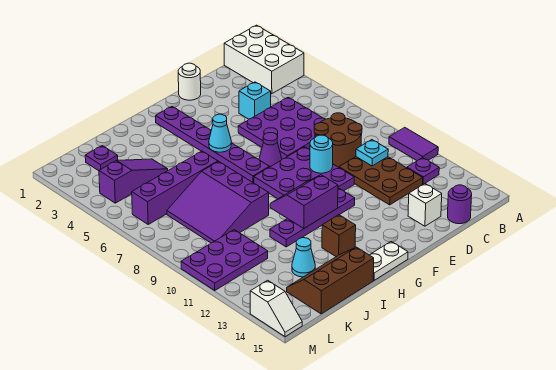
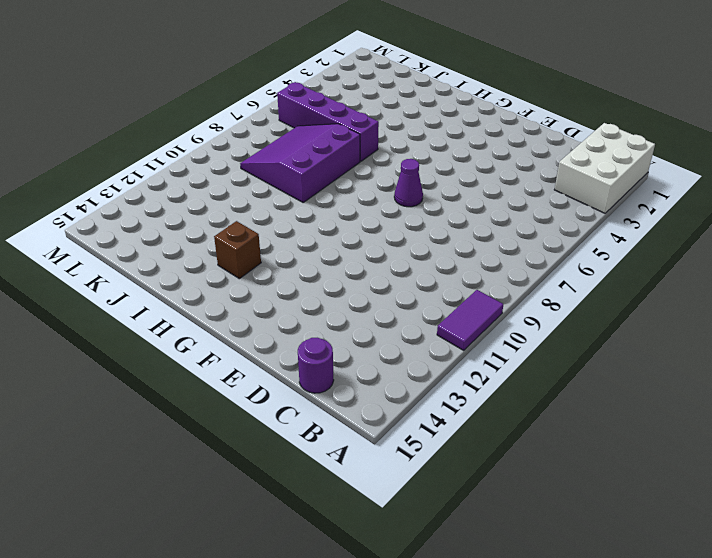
none -> purple plate B12 level 1
none -> purple plate C5:E7 level 1
none -> brown round brick C8:D9 level 1

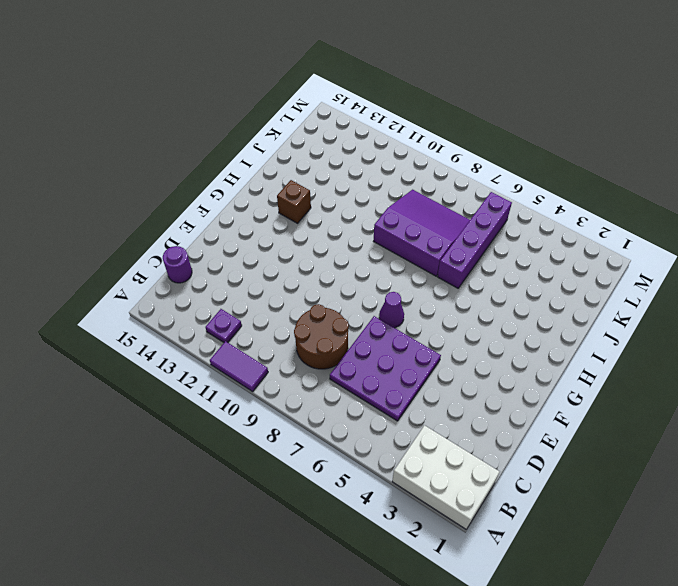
none -> brown plate C10:D12 level 1
none -> cyan brick D4 level 1
none -> white brick D14 level 1

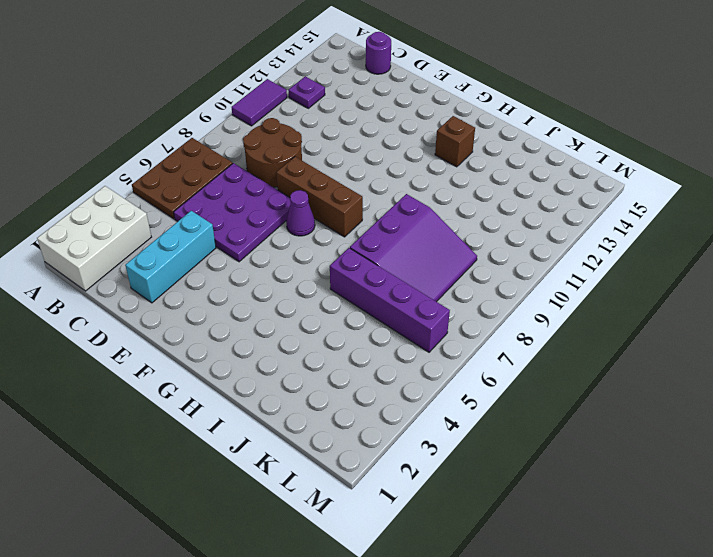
brown plate A5:B7 level 1 -> brown plate C10:D12 level 1
cyan brick D2:D4 level 1 -> cyan brick D4 level 1
brown brick E8:G8 level 1 -> purple plate E8:G10 level 1
none -> white brick D14 level 1
none -> white round brick E1 level 1
none -> purple plate F11:I11 level 1

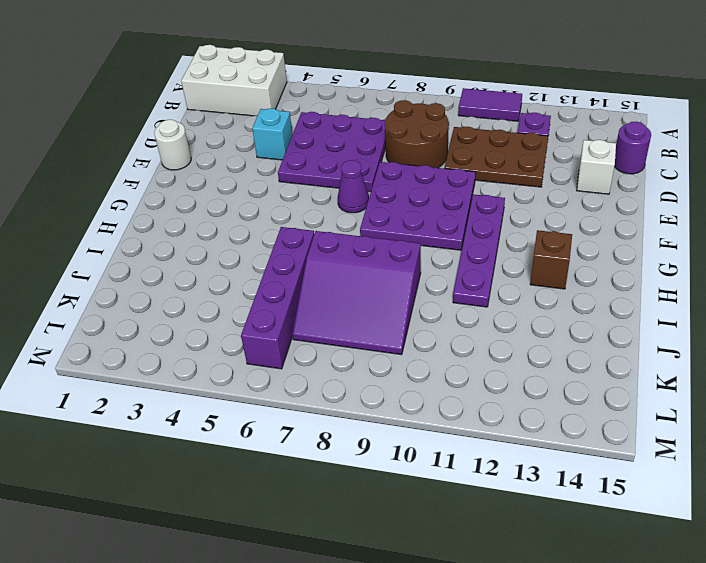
none -> purple plate G2:G7 level 1
none -> white plate G15:H15 level 1
none -> brown slope I14:K15 level 1 top 15

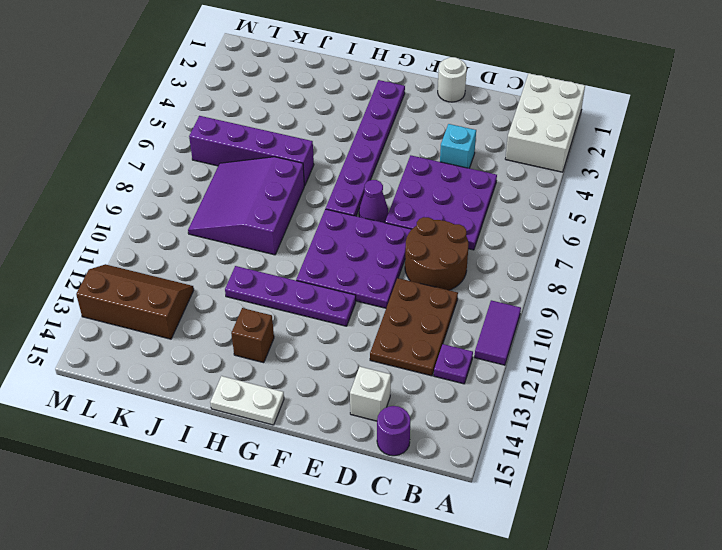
brown slope K12:M13 level 1 top 13 -> brown slope I14:K15 level 1 top 15
none -> purple slope J4:L4 level 1 top L
none -> cyan cone J13 level 1
none -> purple plate K2 level 1

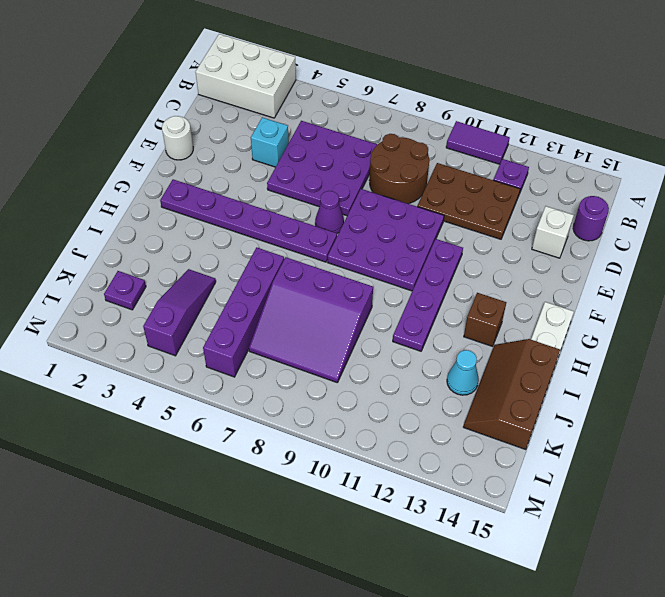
none -> purple plate K10:M11 level 1
none -> white slope M14:M15 level 1 top 14
none -> cyan plate C10 level 2

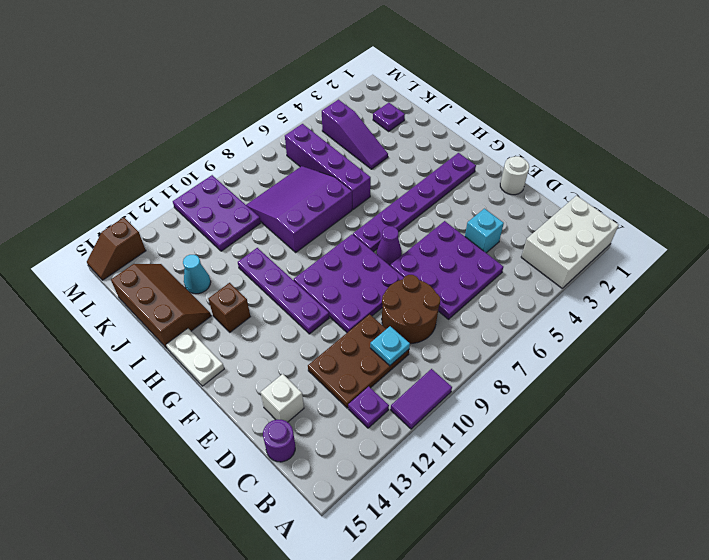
brown slope M14:M15 level 1 top 14 -> white slope M14:M15 level 1 top 14
none -> cyan round brick E9 level 2
none -> cyan cone G5 level 2
none -> purple slope G10:H11 level 2 top 11

